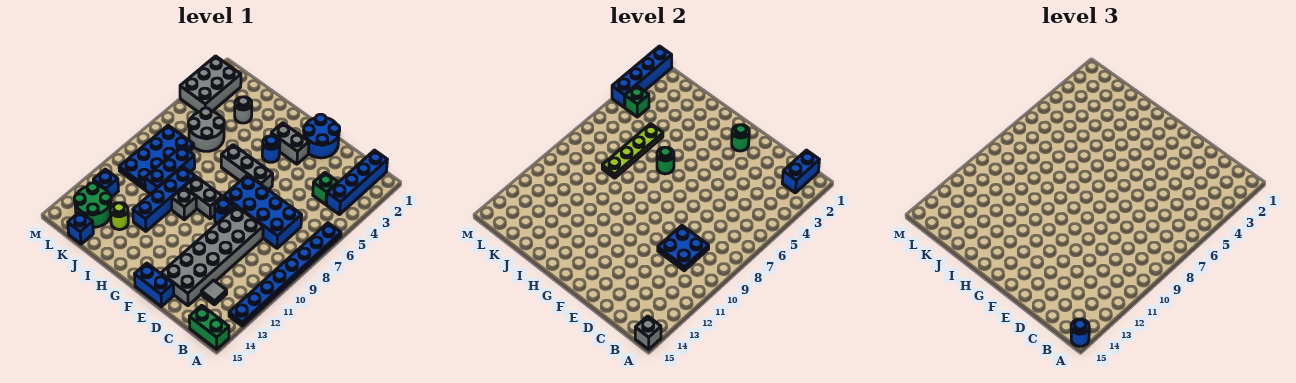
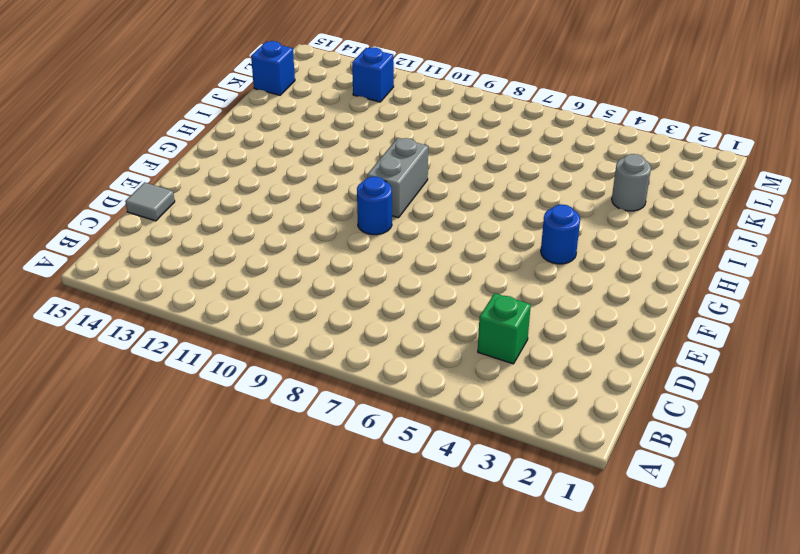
grey tile D15 level 1 -> grey tile C13 level 1
none -> blue plate A6:A13 level 1
none -> green brick A15:B15 level 1
none -> blue brick B1:B4 level 1
none -> blue brick C7:F8 level 1

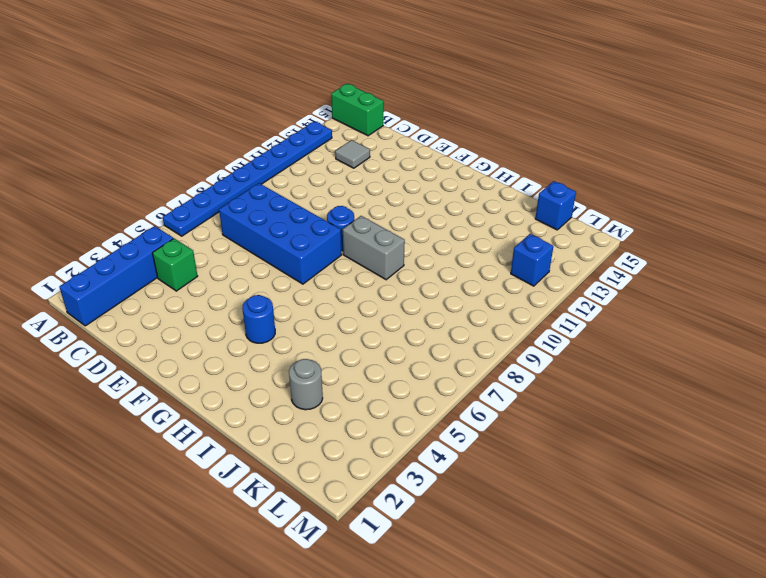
none -> grey brick D9:E14 level 1
none -> blue round brick E1:F2 level 1
none -> blue brick E15:F15 level 1
none -> grey brick F3:G3 level 1

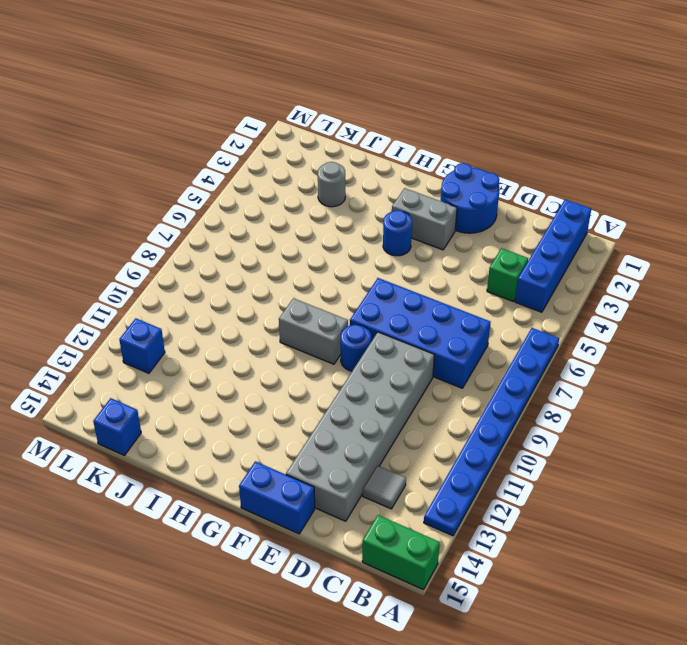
none -> grey brick F6:H6 level 1
none -> grey brick H10 level 1
none -> blue brick I9:I12 level 1
none -> grey round brick J5:K6 level 1

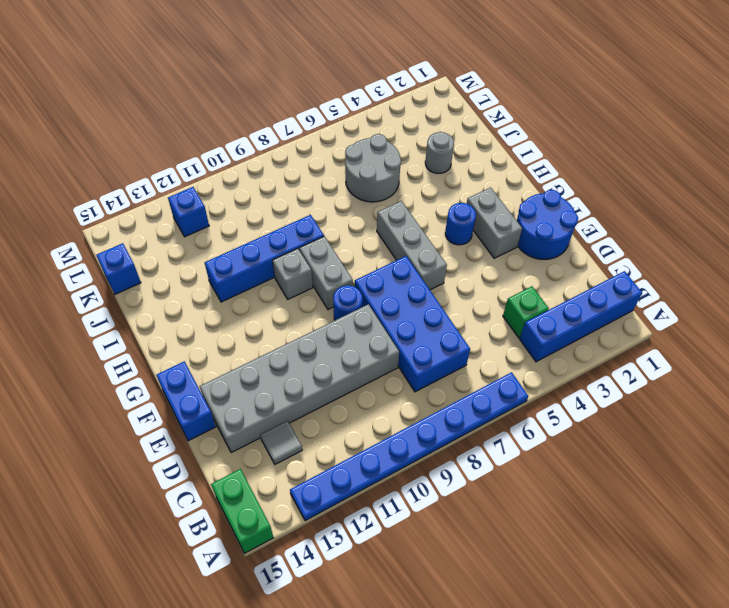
none -> blue brick J8:J10 level 1
none -> lime round brick J13 level 1
none -> blue plate K7:L10 level 1
none -> green round brick K13:L14 level 1

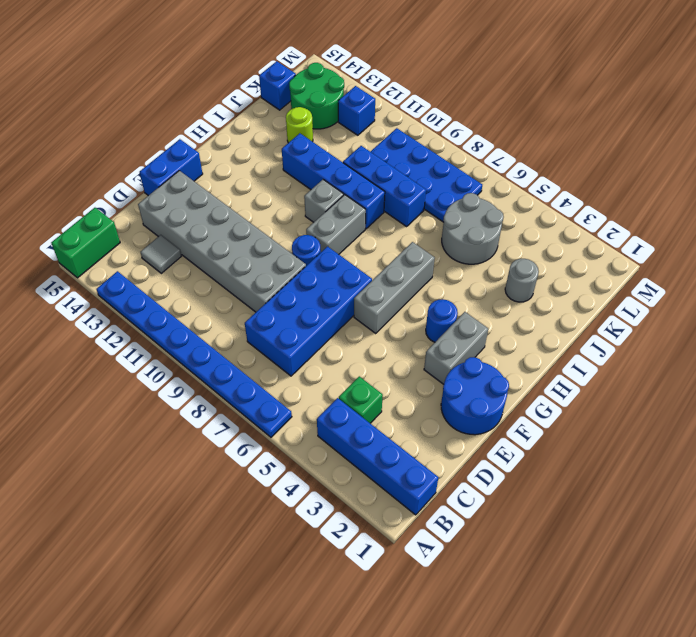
none -> grey brick L2:M4 level 1
none -> grey brick A15 level 2
none -> blue brick B1:B2 level 2
none -> blue plate C9:D10 level 2

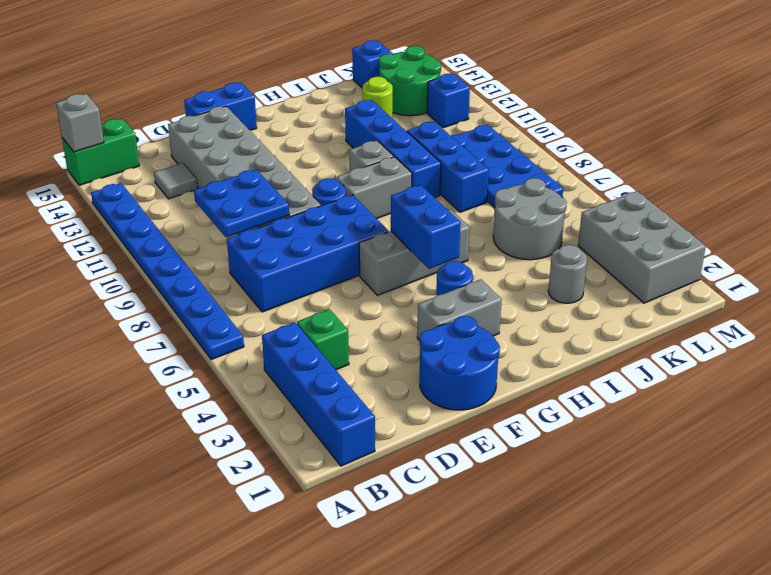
blue brick G5:G6 level 2 -> blue brick B1:B2 level 2
none -> green round brick F2 level 2
none -> green round brick H6 level 2
none -> lime plate J5:J8 level 2
none -> green brick L4 level 2

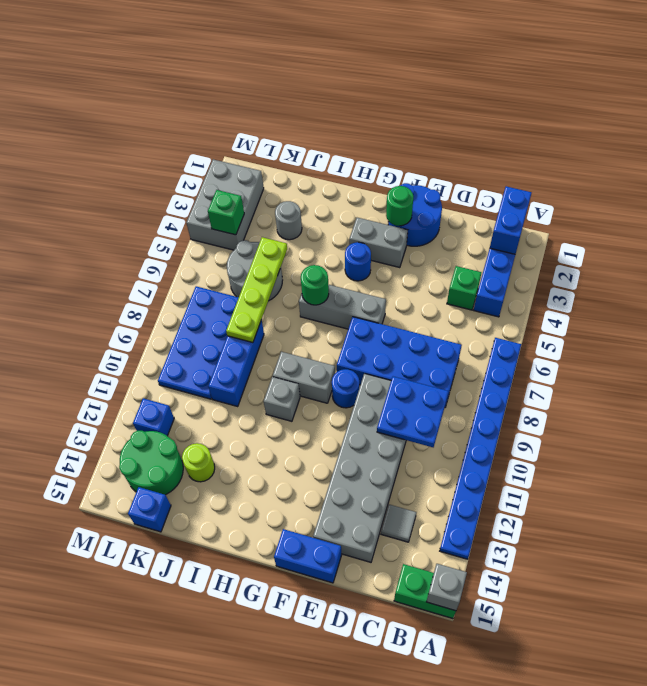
none -> blue brick I9:I12 level 1
none -> blue brick M1:M4 level 2
none -> blue round brick A15 level 3

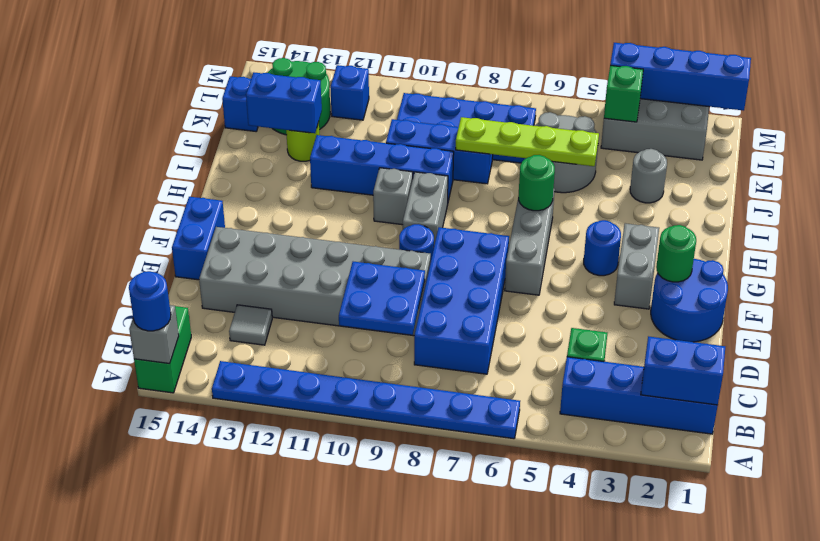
blue brick J13:J14 level 2 -> none

